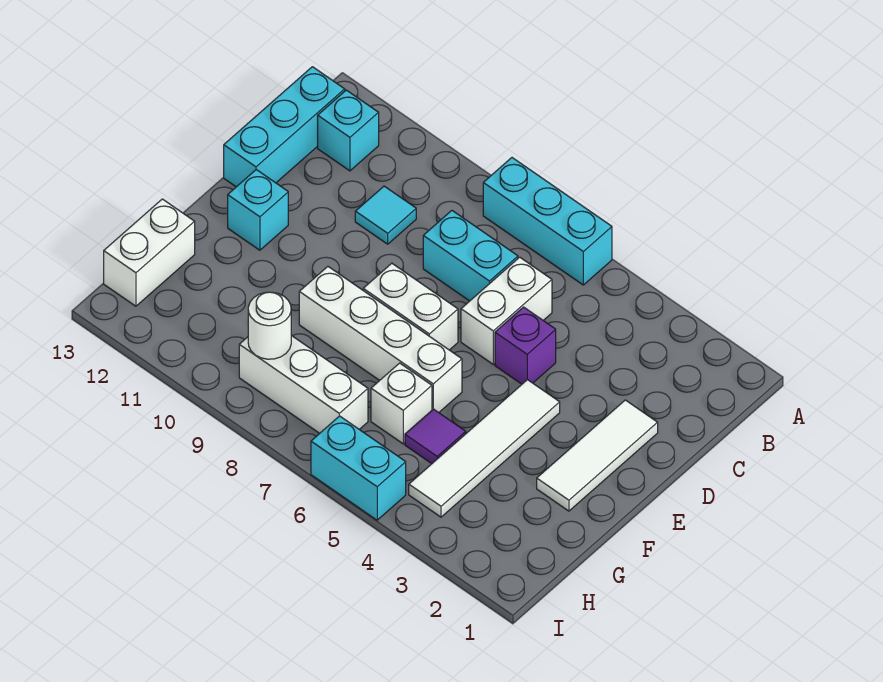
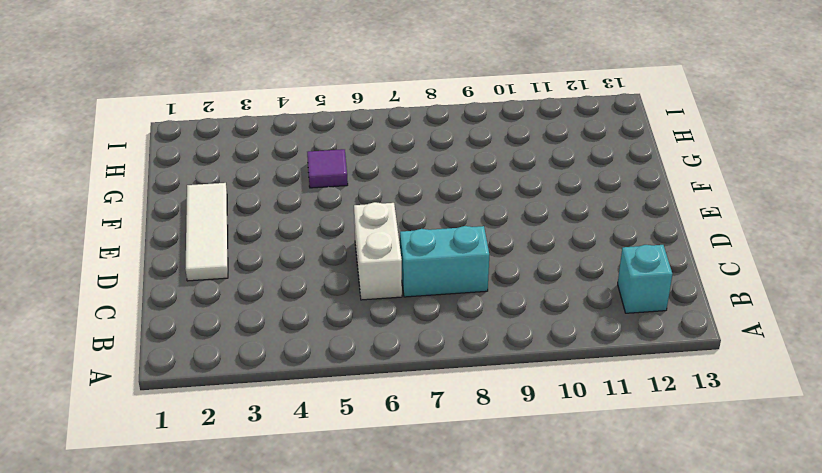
none -> cyan brick A6:A8 level 1
none -> cyan brick B13:D13 level 1
none -> cyan tile C10 level 1

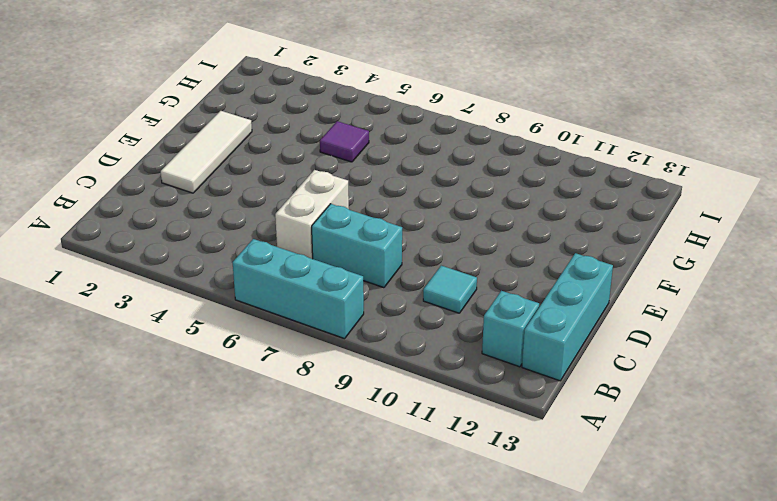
none -> purple brick D5 level 1
none -> white tile E4:H4 level 1
none -> white brick E7:E8 level 1

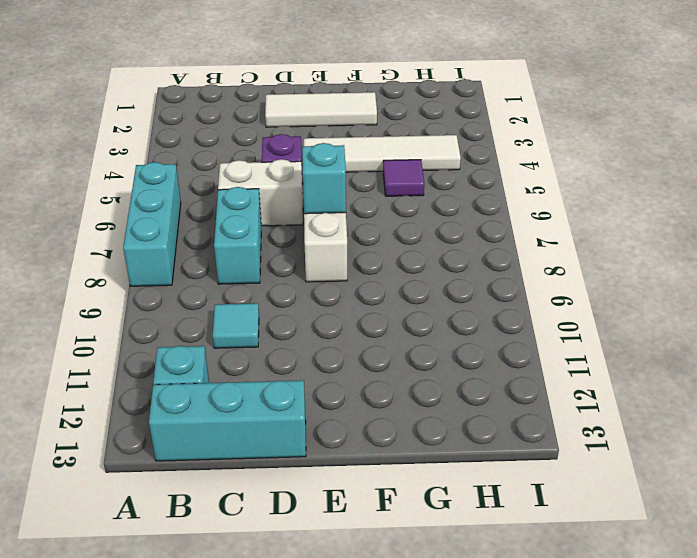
cyan brick E7 level 2 -> cyan brick E12 level 1
none -> white brick F6:F9 level 1
none -> white brick G6 level 1
none -> white brick G13:H13 level 1

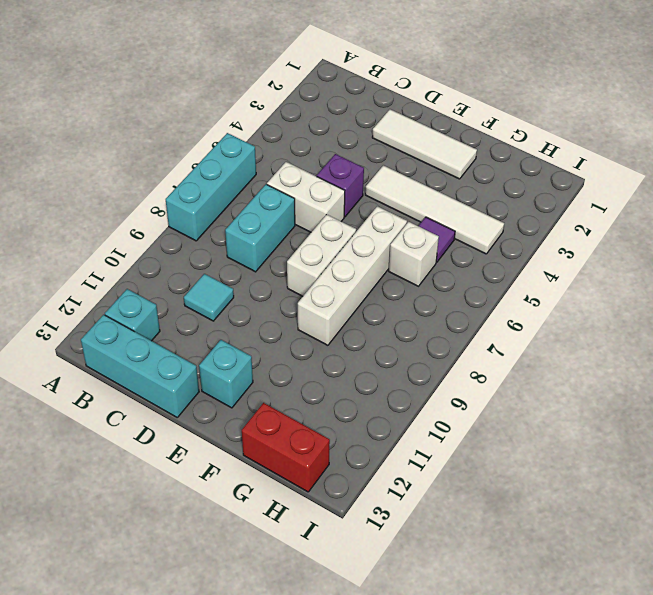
red brick G13:H13 level 1 -> white brick G13:H13 level 1
none -> white brick H7:H9 level 1
none -> cyan brick I5:I6 level 1
none -> white round brick H9 level 2

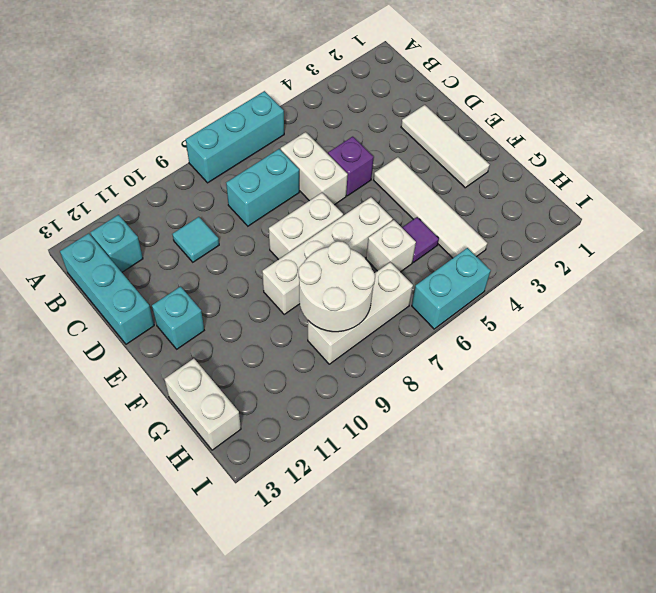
white round brick G8:H9 level 2 -> white round brick H9 level 2

